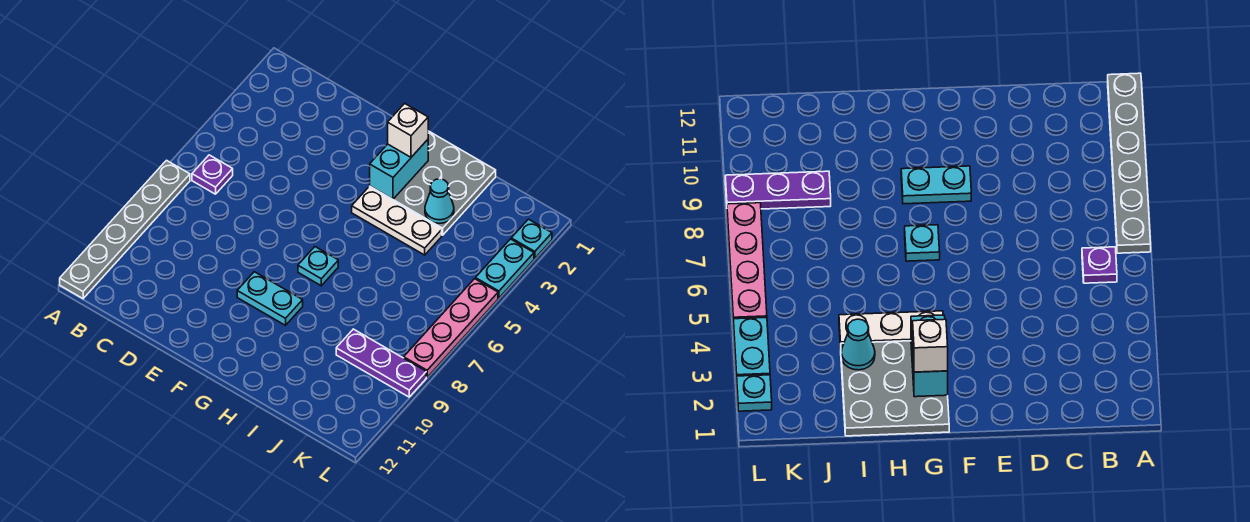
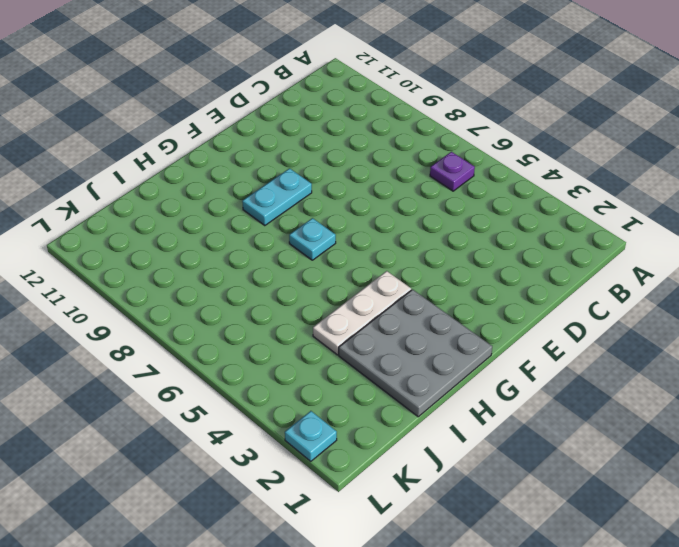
none -> grey plate A7:A12 level 1
none -> purple plate J9:L9 level 1
none -> cyan plate L3:L4 level 1

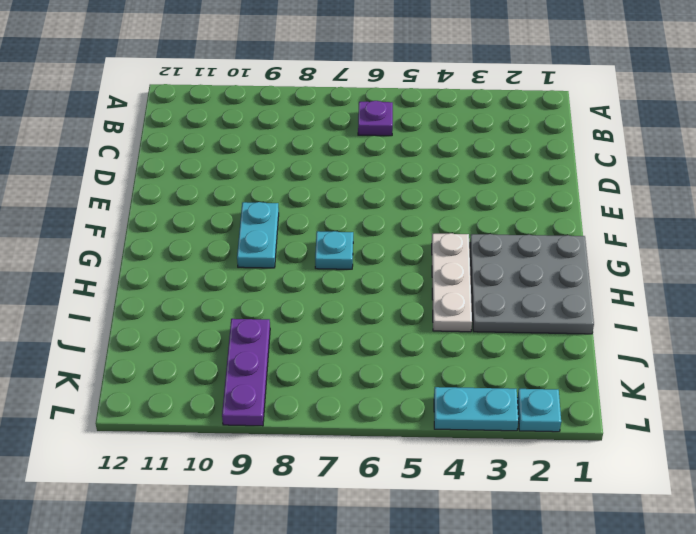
none -> grey plate A7:A12 level 1
none -> pink plate L5:L8 level 1
none -> cyan brick G2:G3 level 2

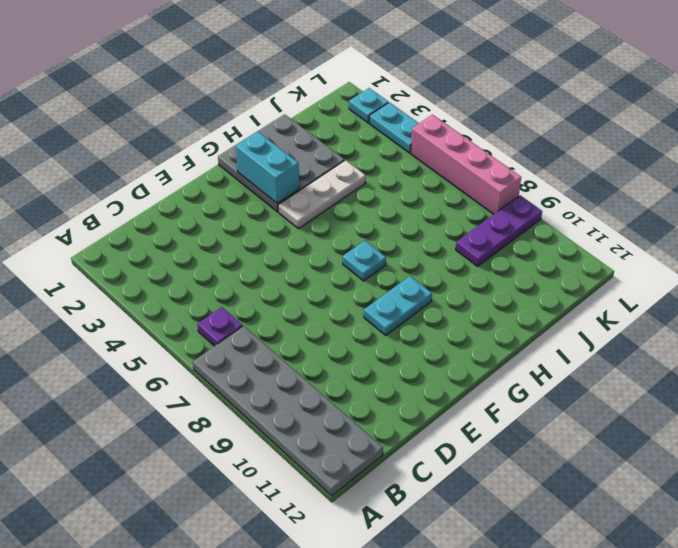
grey plate A7:B12 level 1 -> grey plate A7:A12 level 1
pink brick L5:L8 level 1 -> pink plate L5:L8 level 1
none -> cyan cone I3 level 2
none -> white brick G2 level 3

